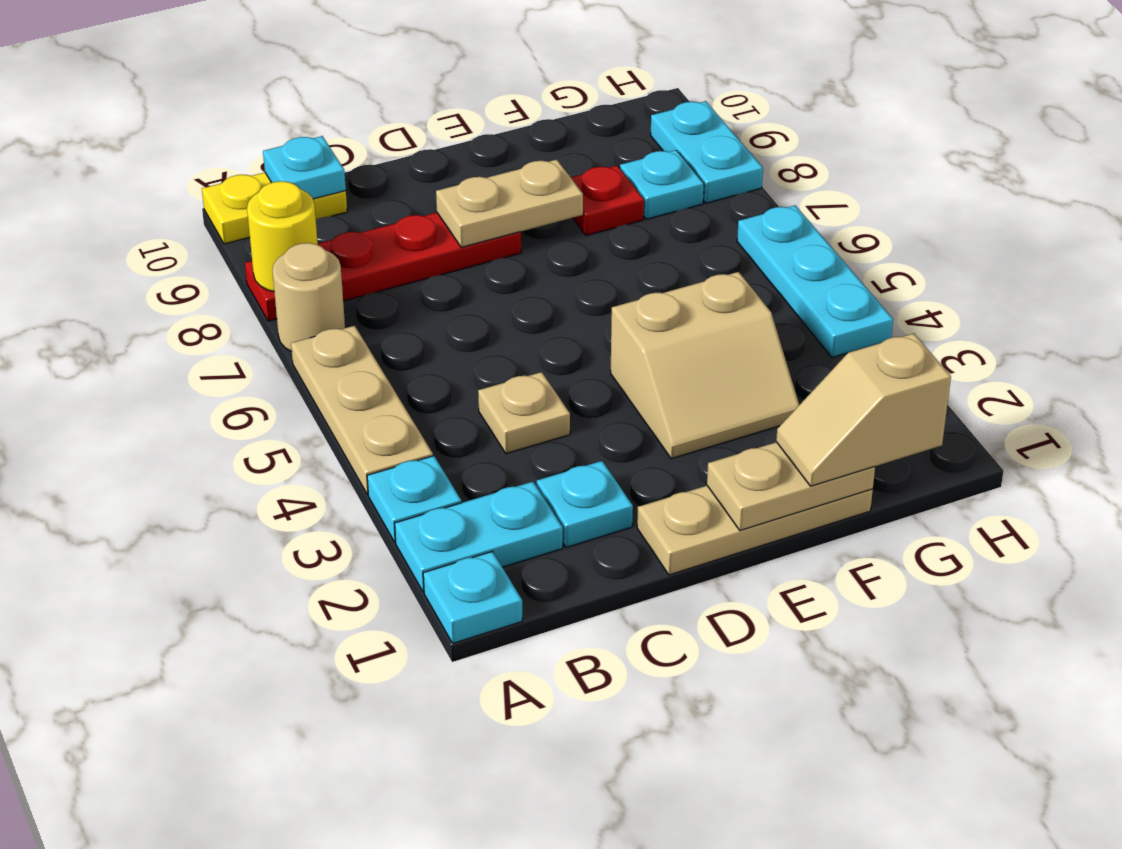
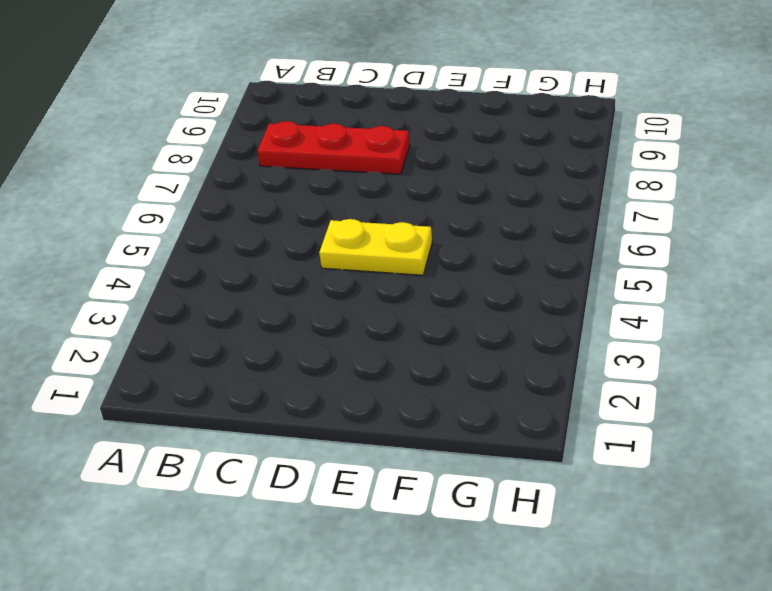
red plate B8:D8 level 1 -> red plate A8:D8 level 1
yellow plate D5:E5 level 1 -> yellow plate A10:B10 level 1
none -> cyan plate A1 level 1
none -> cyan plate A2:B2 level 1
none -> cyan plate A3 level 1

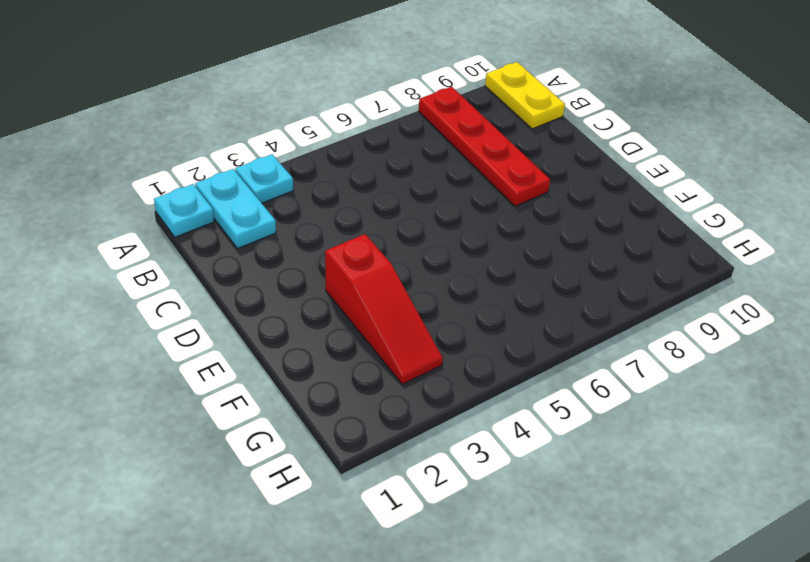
red slope E3:G3 level 1 top E -> tan slope E3:F4 level 1 top 4
none -> tan plate A4:A6 level 1
none -> tan round brick A7 level 1
none -> cyan plate C2 level 1

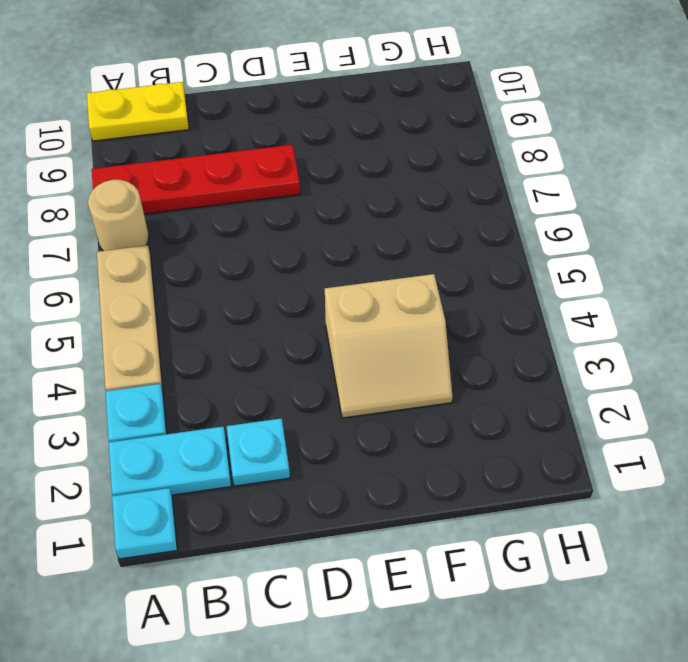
none -> tan plate C4 level 1
none -> tan plate D1:F1 level 1
none -> red plate F8 level 1

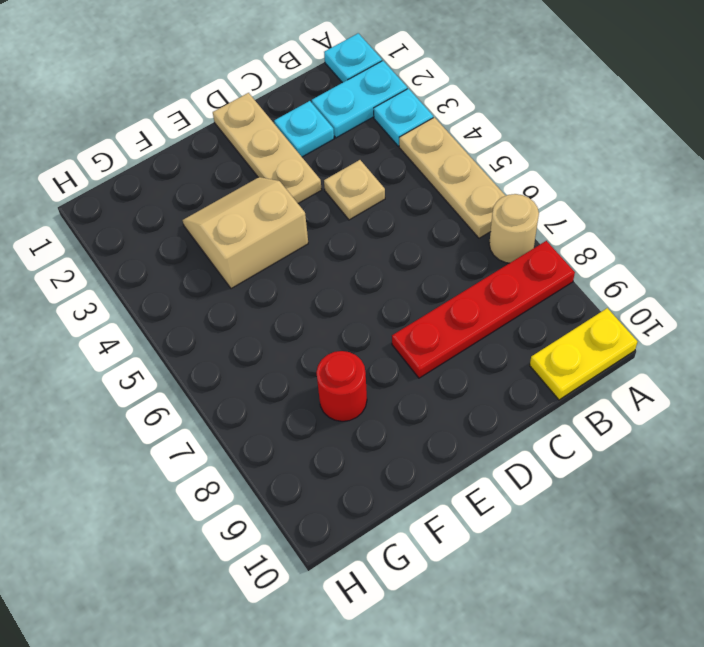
tan plate D1:D3 level 1 -> tan plate D1:F1 level 1
red round brick F8 level 1 -> red plate F8 level 1
none -> cyan plate G8 level 1
none -> cyan plate H4:H6 level 1
none -> cyan plate H8:H9 level 1

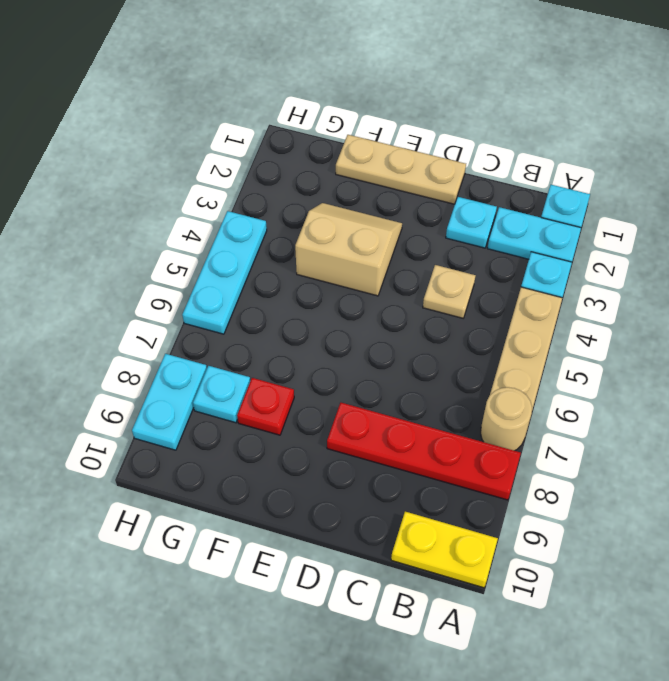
none -> yellow round brick A8 level 2
none -> cyan plate B10 level 2
none -> tan plate D8:E8 level 2

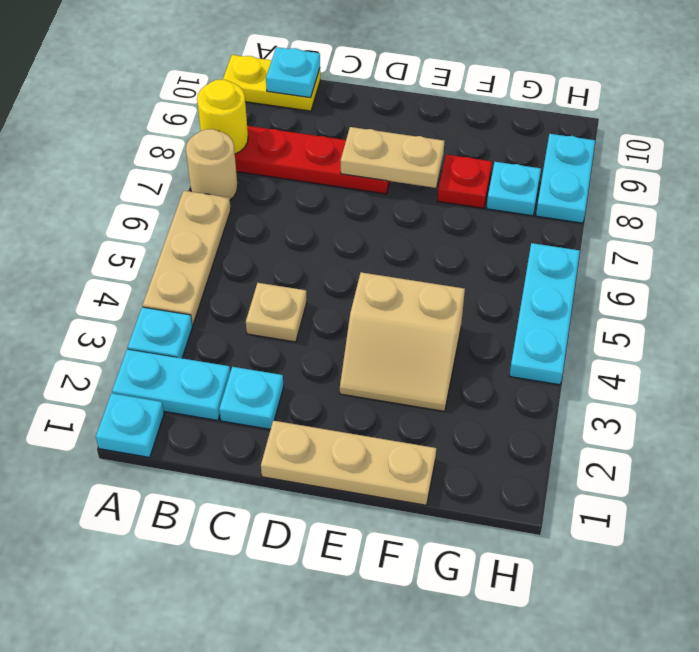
none -> tan plate E1:F1 level 2
none -> tan slope F1:G1 level 3 top G

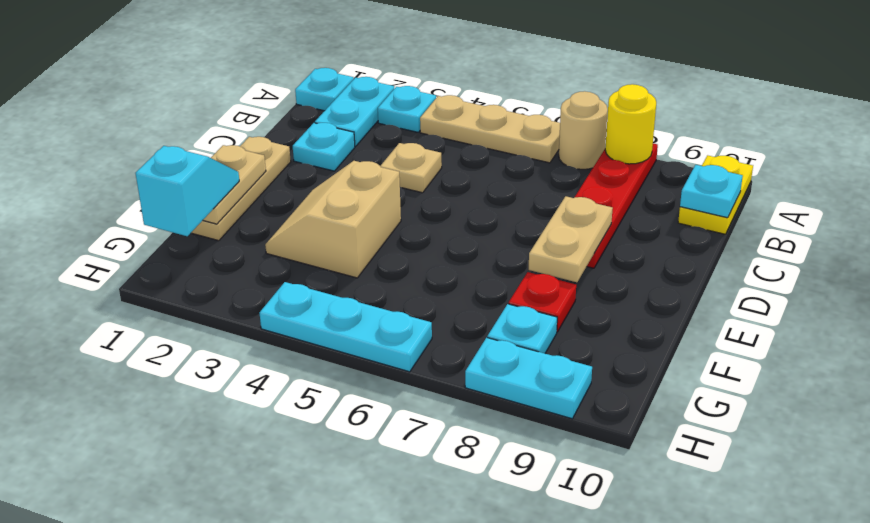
cyan slope F1:G1 level 3 top G -> tan slope F1:G1 level 3 top G

